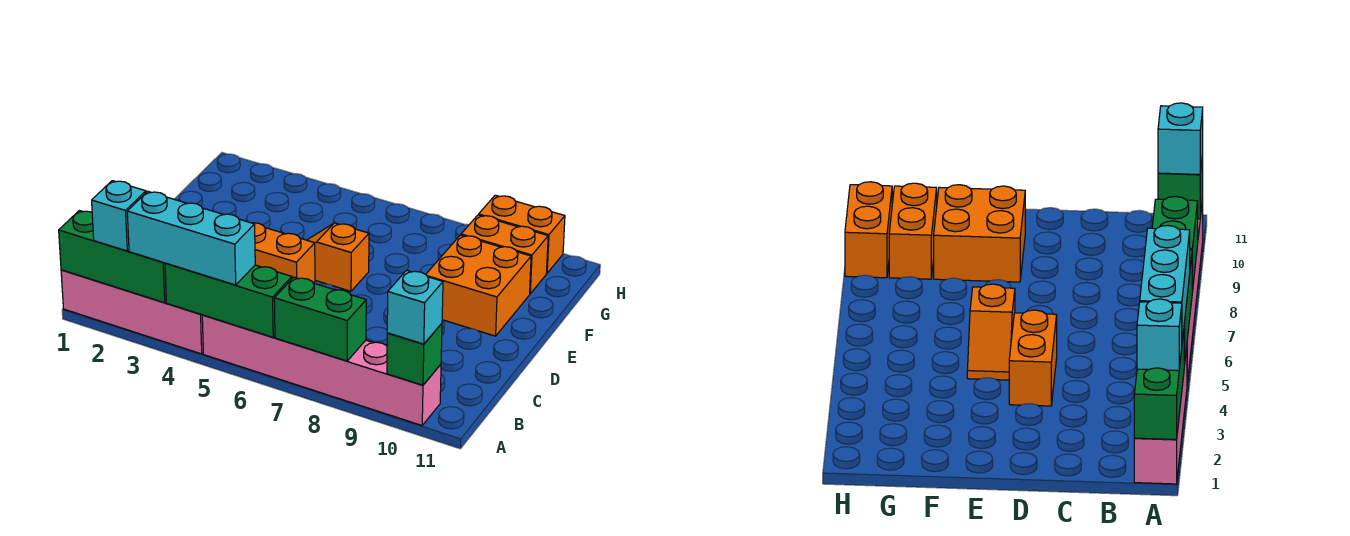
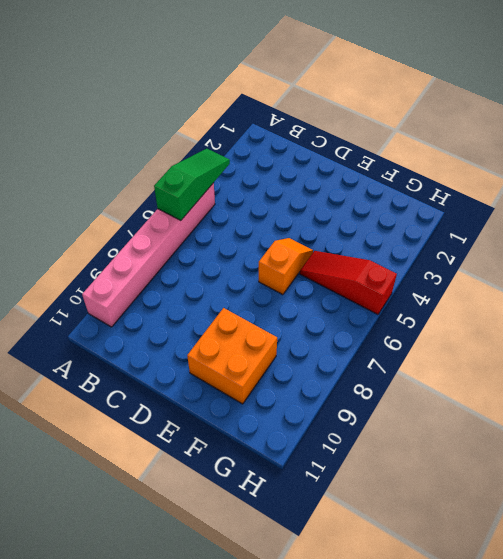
green slope A4:A6 level 2 top 6 -> green brick A4:A6 level 2
red slope F5:H5 level 1 top H -> none
none -> pink brick A1:A4 level 1
none -> orange brick D4:D5 level 1
none -> orange brick G9:G10 level 1

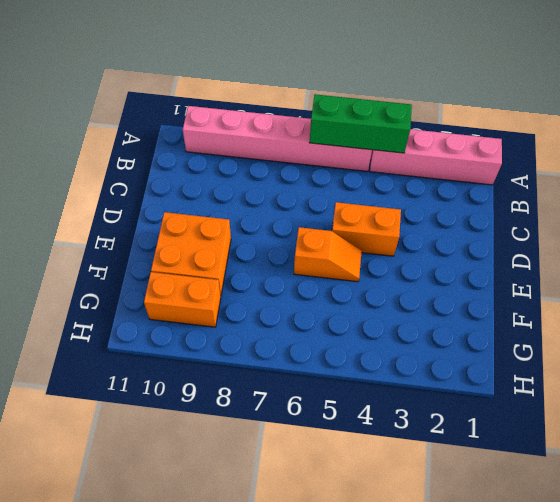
none -> orange brick H9:H10 level 1
none -> green brick A1:A3 level 2
none -> green brick A7:A8 level 2

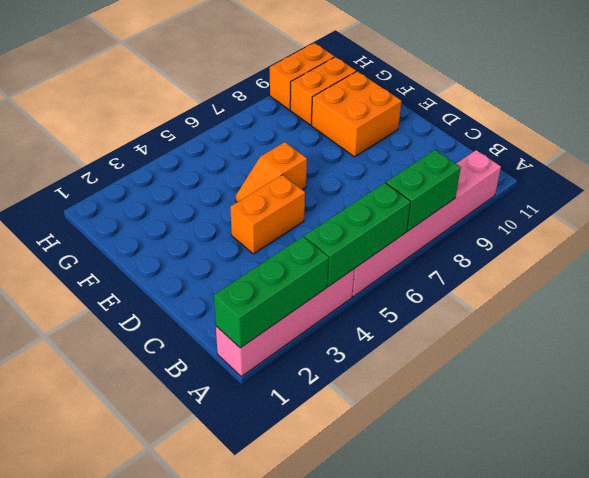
none -> green brick A10 level 2
none -> cyan brick A2 level 3
none -> cyan brick A3:A5 level 3

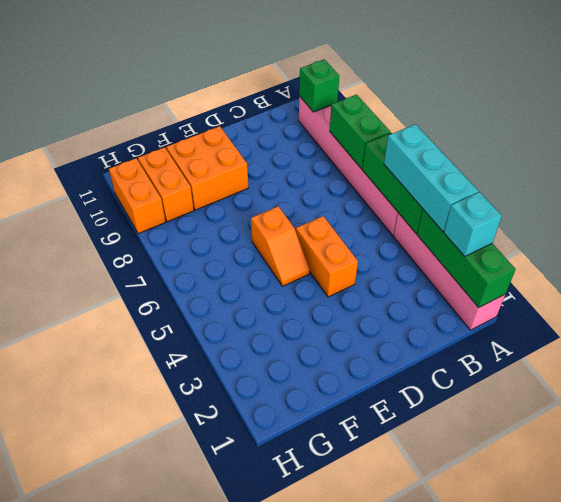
none -> cyan brick A10 level 3

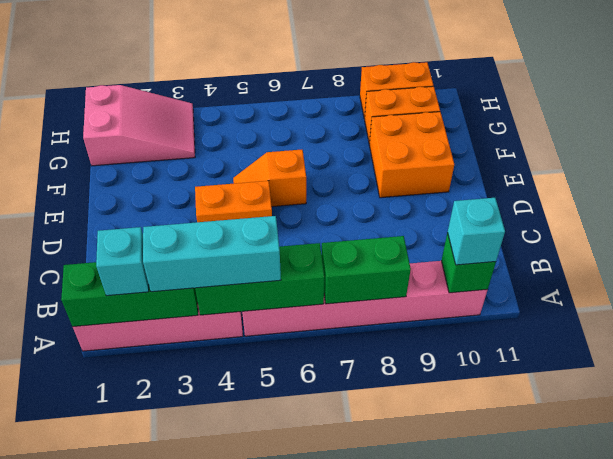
pink slope G1:H3 level 1 top 1 -> none

